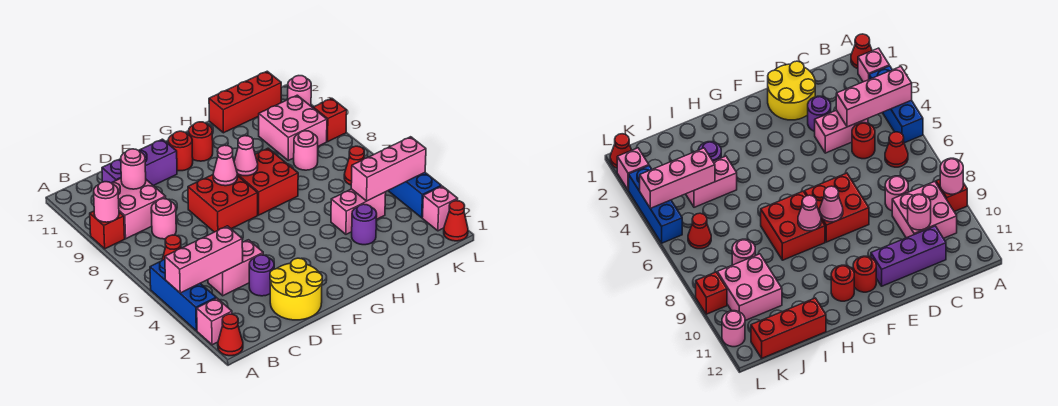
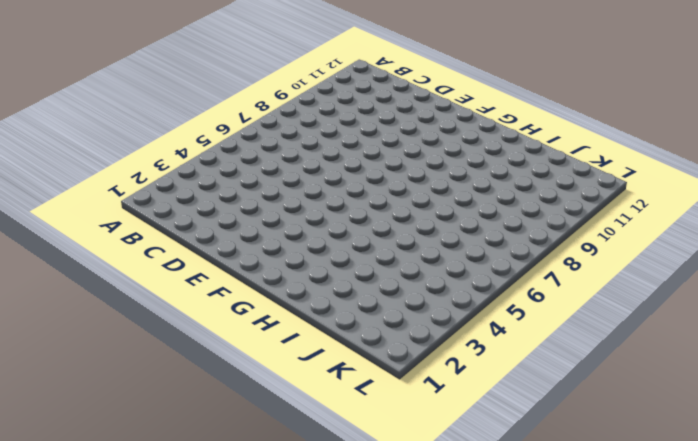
none -> red cone A1 level 1
none -> pink brick A2 level 1
none -> blue brick A3:A5 level 1
none -> red brick A9 level 1

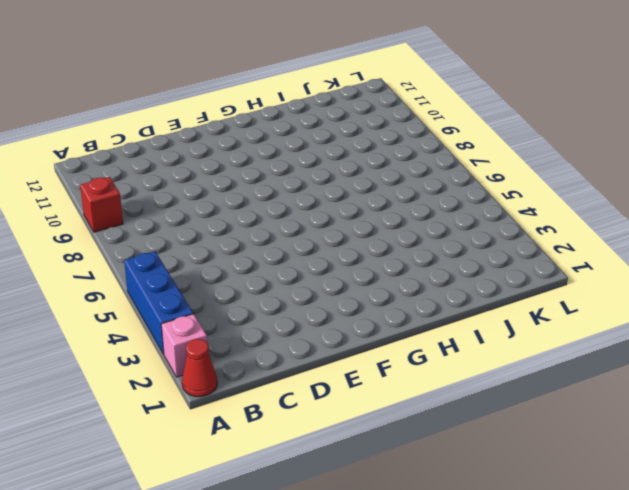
none -> red cone B6 level 1
none -> pink brick B9:C10 level 1
none -> pink brick C4:D4 level 1
none -> red round brick C5 level 1

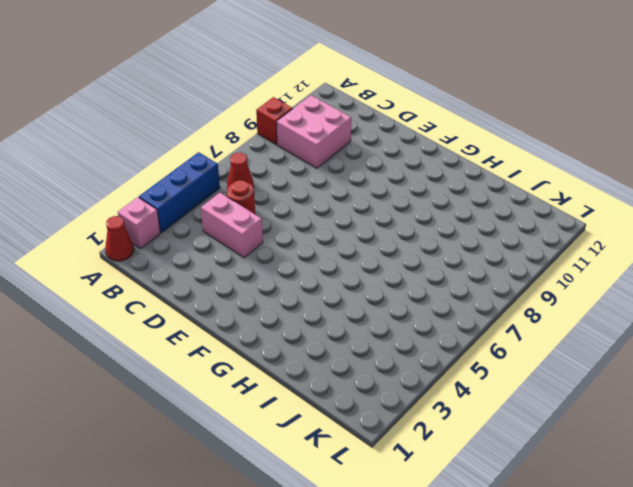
none -> pink round brick C8 level 1
none -> purple brick C11:E11 level 1
none -> yellow round brick D1:E2 level 1
none -> purple round brick D3 level 1

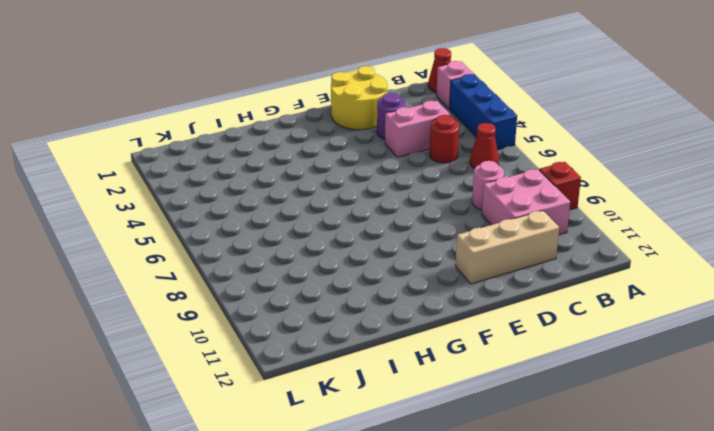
tan brick C11:E11 level 1 -> purple brick C11:E11 level 1
none -> red brick E7:F8 level 1
none -> red round brick F11 level 1
none -> red brick G7:H8 level 1
none -> red round brick G11 level 1

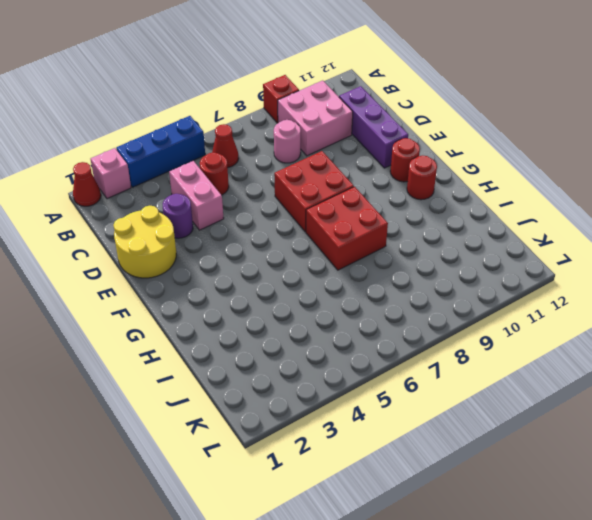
none -> purple round brick I3 level 1
none -> pink brick I4:J4 level 1
none -> red brick I12:K12 level 1
none -> pink round brick J8 level 1

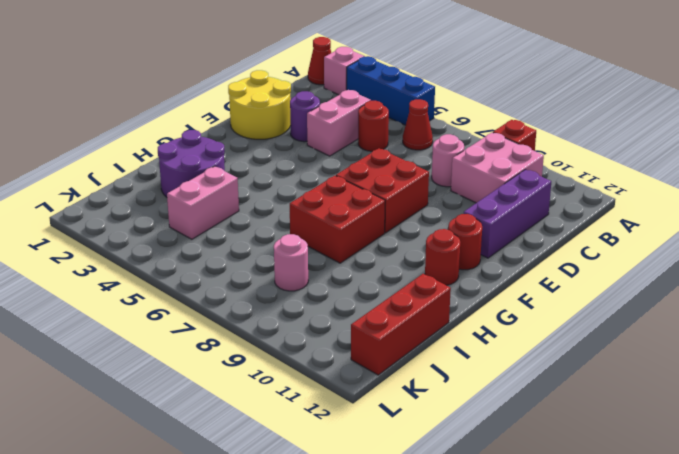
purple round brick H2:I3 level 1 -> purple round brick I3 level 1
none -> pink brick J9:K10 level 1
none -> red cone K6 level 1
none -> red cone L1 level 1
none -> pink brick L2 level 1

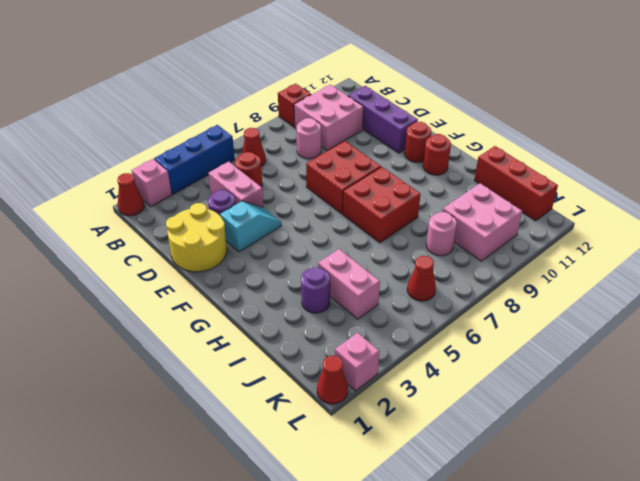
cyan slope E3:E4 level 1 top 3 -> none
none -> blue brick L3:L5 level 1
none -> red brick L9 level 1
none -> pink round brick L11 level 1
none -> pink brick A4:C4 level 2

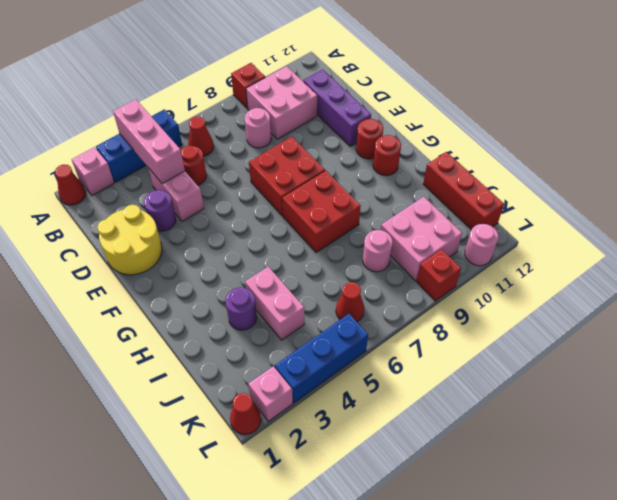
none -> pink round brick A9 level 2
none -> pink round brick C10 level 2
none -> pink cone F8 level 2
none -> pink cone G8 level 2

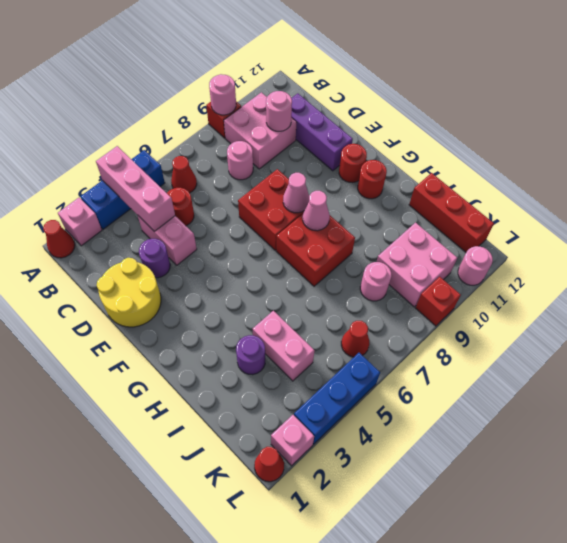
none -> pink brick J4:L4 level 2

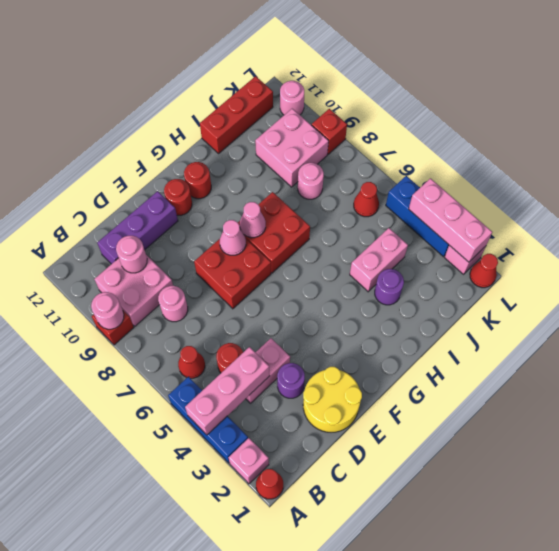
pink brick L2:L4 level 2 -> pink brick J4:L4 level 2

